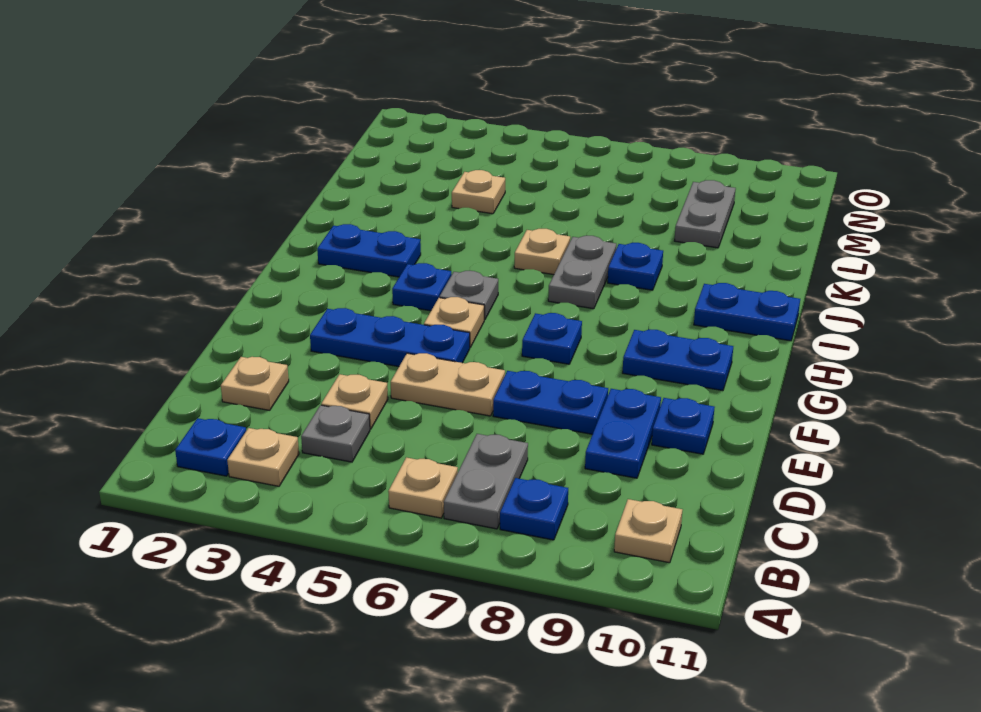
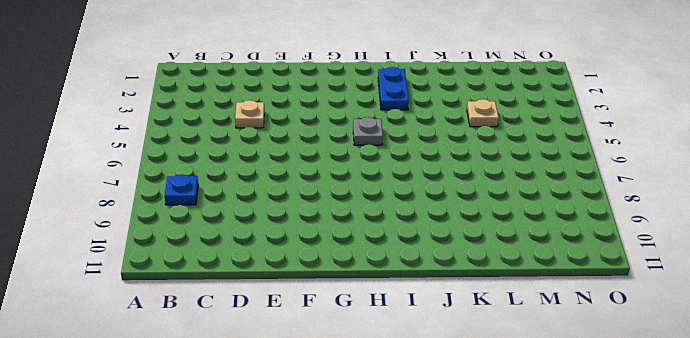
none -> blue plate B2 level 1
none -> tan plate B3 level 1
none -> tan plate B6 level 1

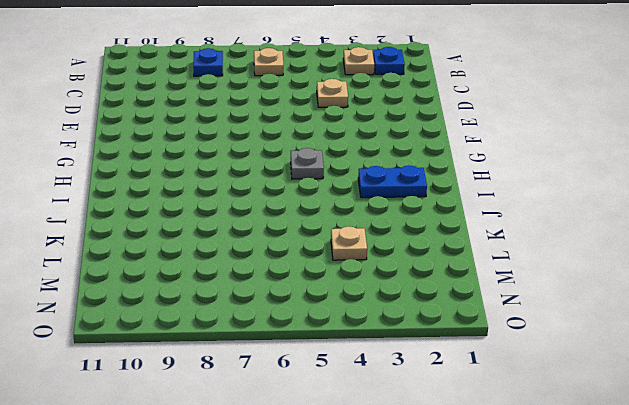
none -> grey plate B7:C7 level 1
none -> tan plate B10 level 1
none -> grey plate C4 level 1

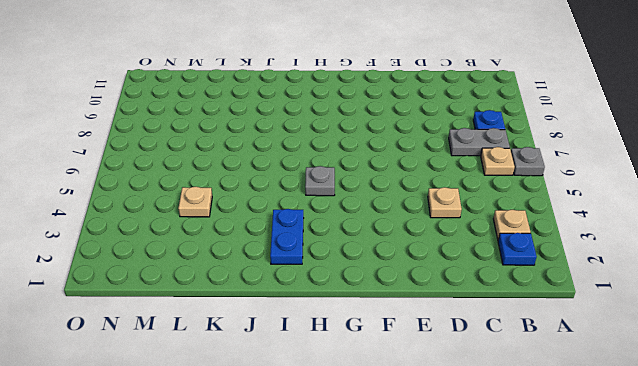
grey plate A6 level 1 -> grey plate C4 level 1
none -> tan plate B10 level 1
none -> tan plate D2 level 1
none -> blue plate D9:E9 level 1

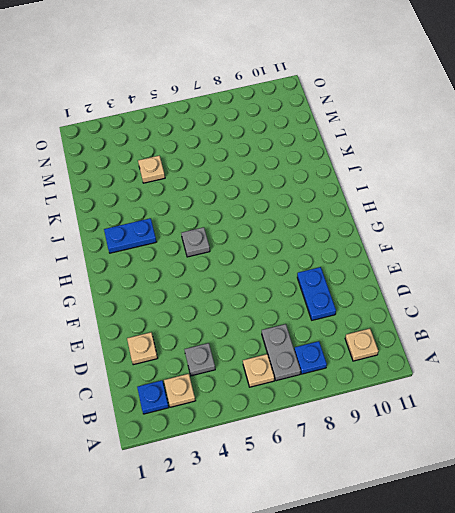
none -> tan plate D4 level 1
none -> tan plate E5:E6 level 1
none -> blue plate E7:E8 level 1

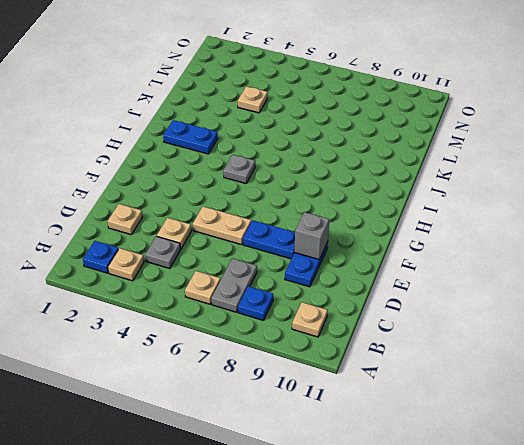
grey brick E9 level 2 -> none
none -> blue plate E10 level 1
none -> blue plate F3:F5 level 1
none -> tan plate G5 level 1

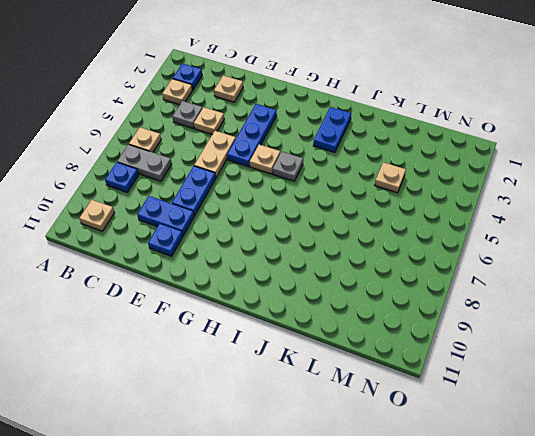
none -> blue plate G7 level 1
none -> blue plate G9:G10 level 1
none -> blue plate H4 level 1

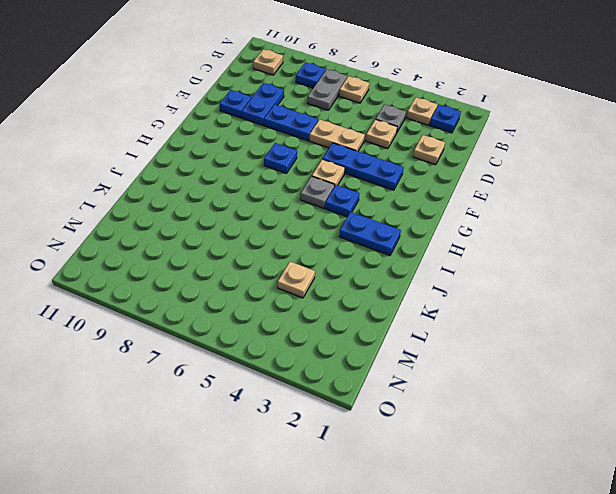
none -> blue plate G9:G10 level 1
none -> grey plate I7:J7 level 1
none -> blue plate I10:I11 level 1

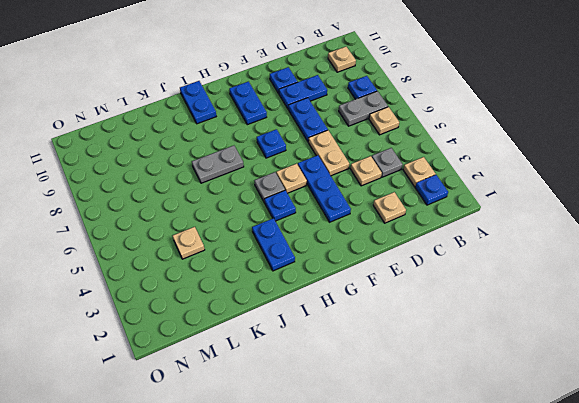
none -> tan plate J6 level 1
none -> blue plate J8 level 1
none -> grey plate L9:M9 level 1

